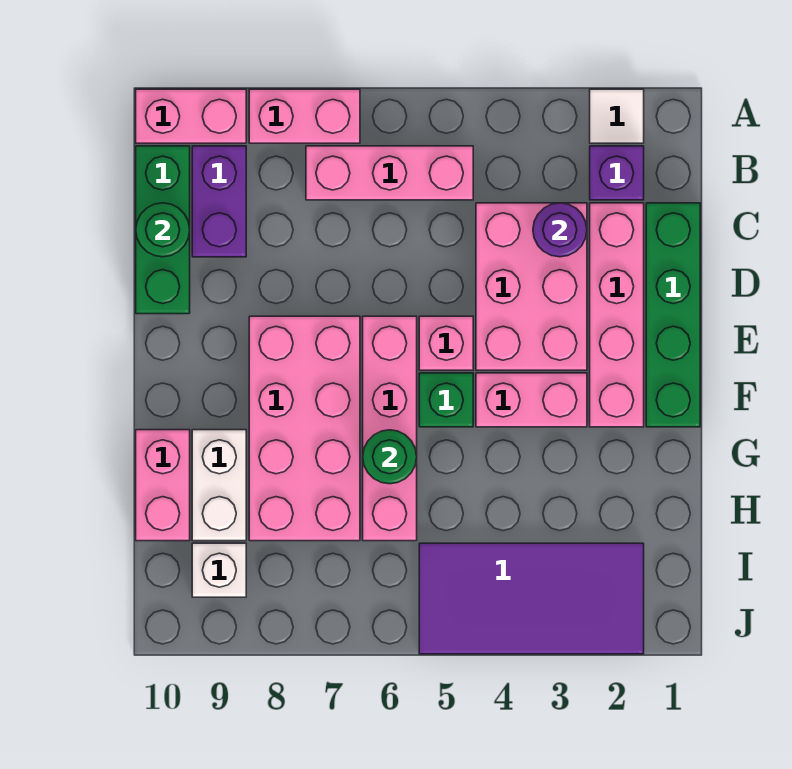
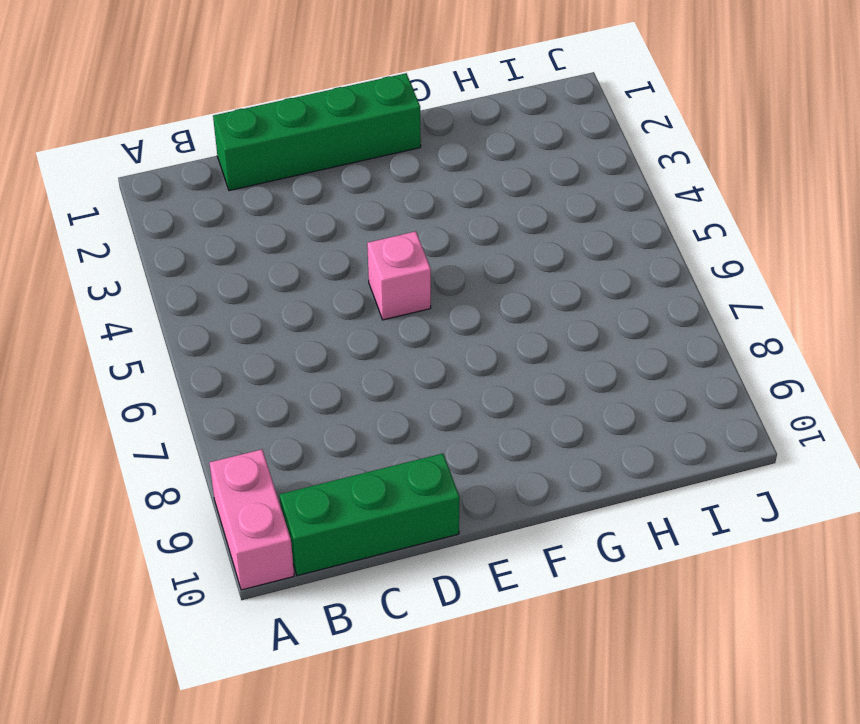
none -> white tile A2 level 1
none -> pink brick A7:A8 level 1
none -> purple brick B2 level 1

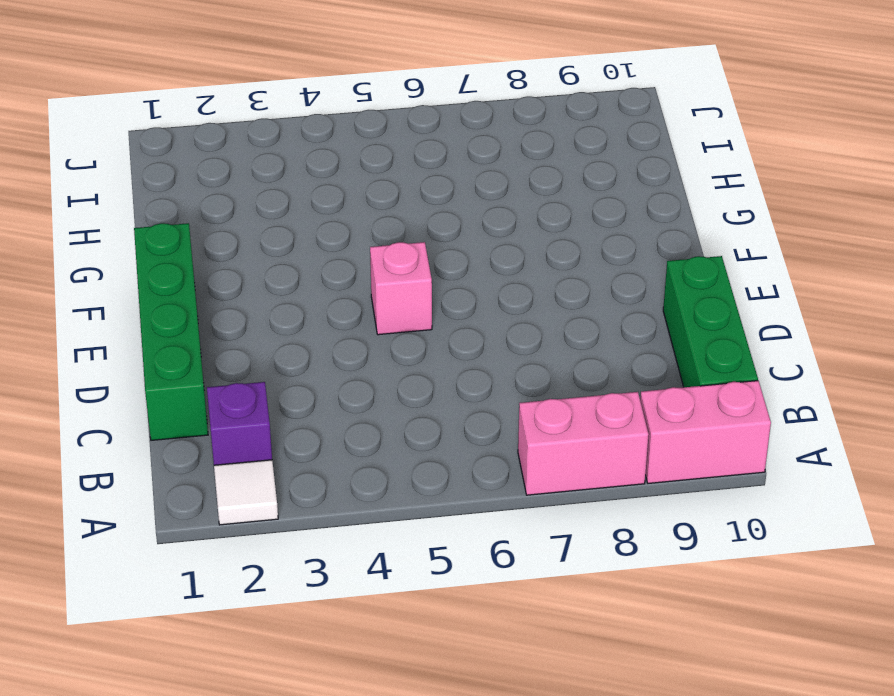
none -> pink brick B5:B7 level 1
none -> purple brick B9:C9 level 1
none -> pink brick C2:F2 level 1

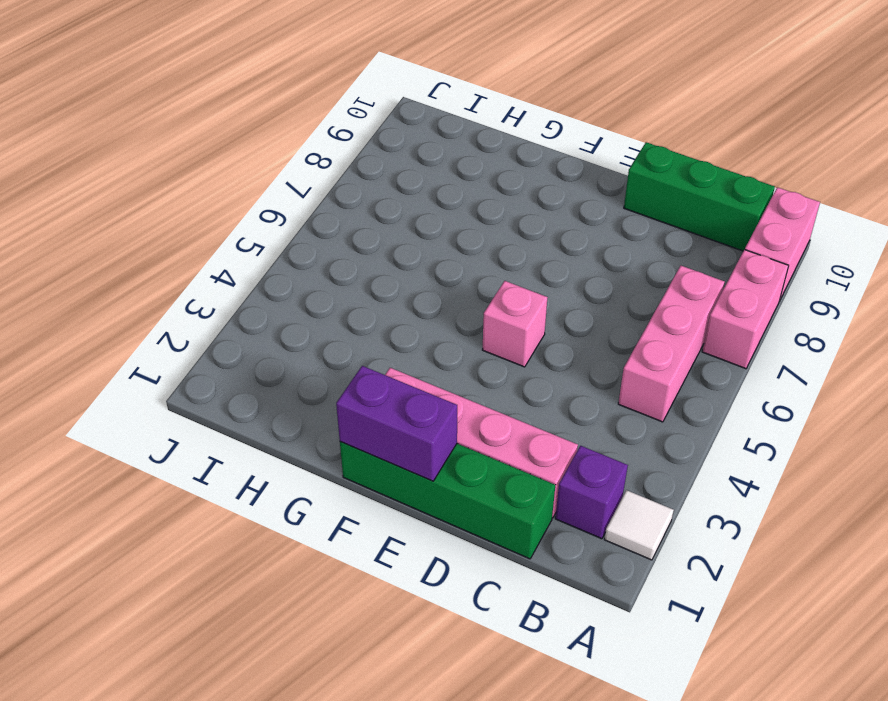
purple brick E1:F1 level 2 -> purple brick B9:C9 level 1
none -> pink brick C3:E4 level 1
none -> pink brick E6:H6 level 1
none -> pink brick E7:H8 level 1

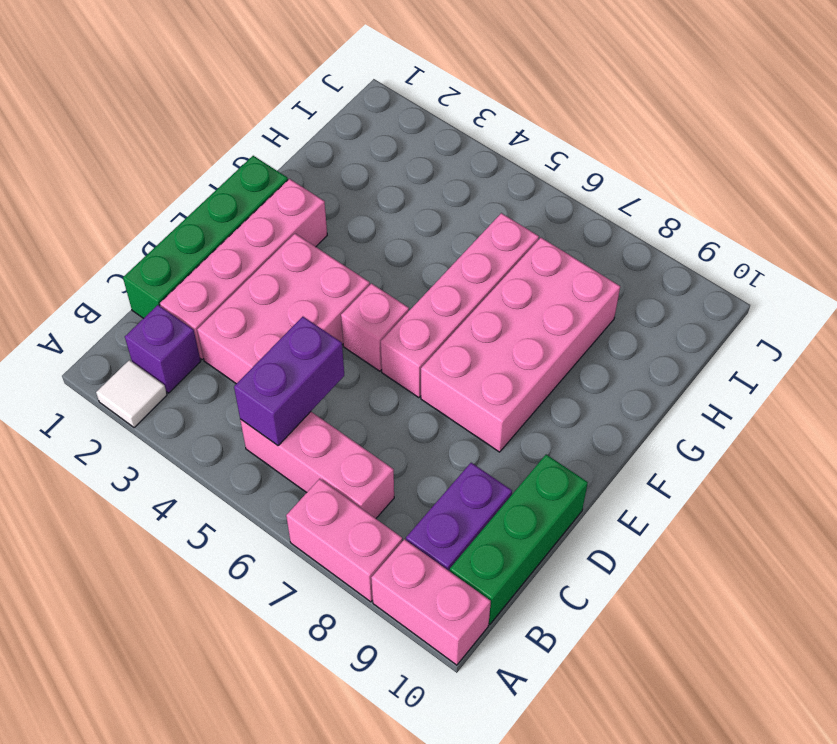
purple brick B5:C5 level 2 -> none
none -> pink brick F3:F4 level 1
none -> green brick F5 level 1
none -> white brick G9:H9 level 1

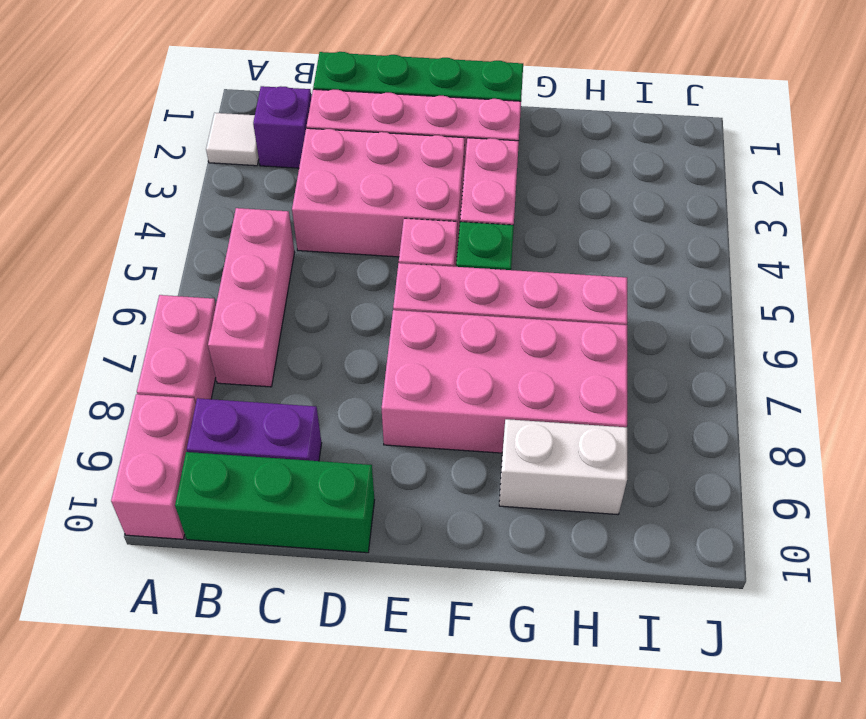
none -> pink brick G10:H10 level 1
none -> purple tile I2:J5 level 1
none -> white brick I9 level 1

